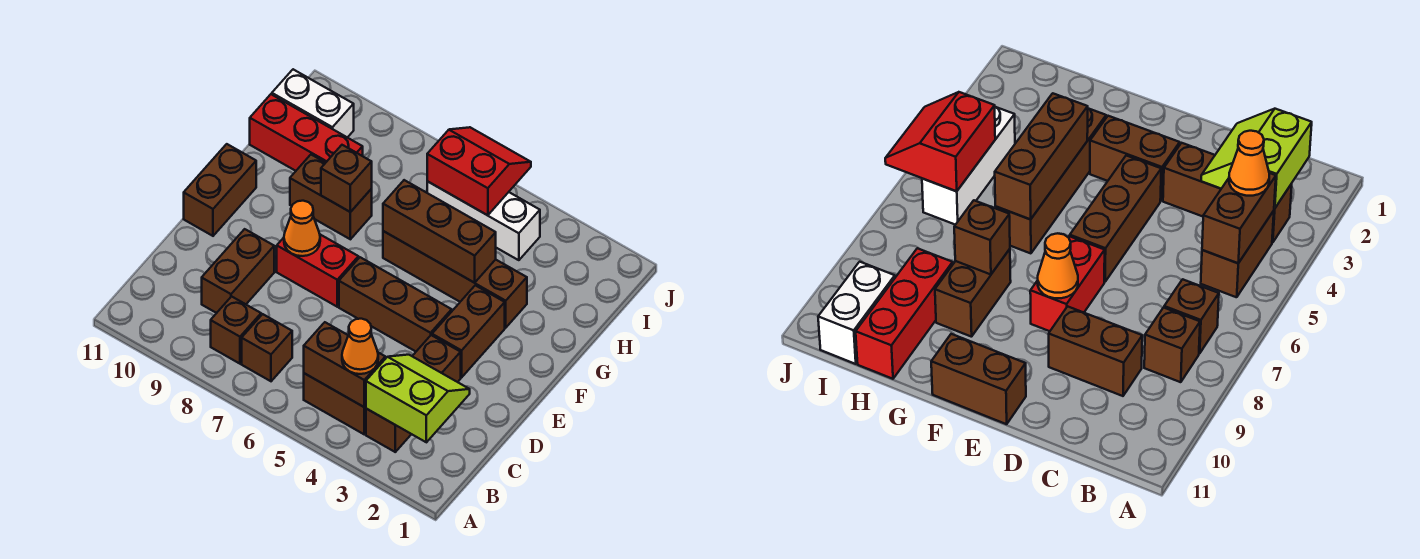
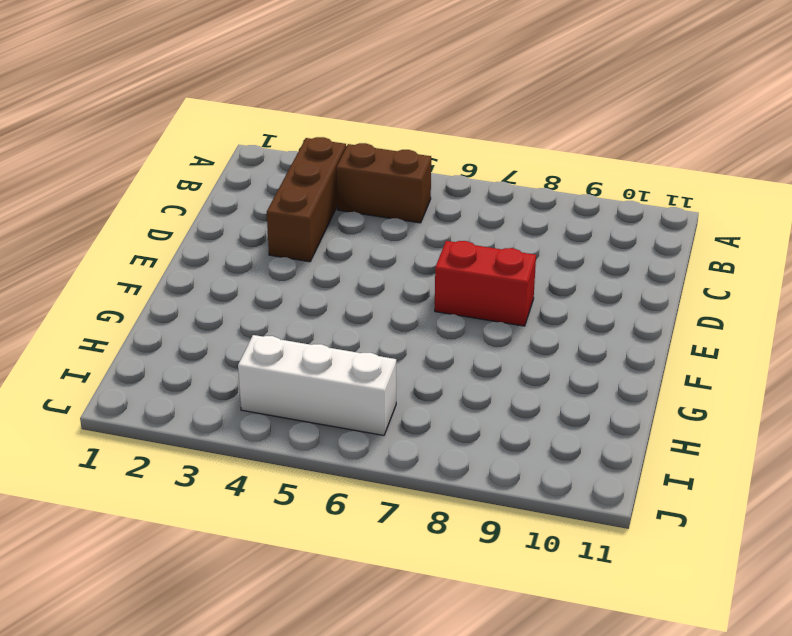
none -> brown brick B7 level 1
none -> brown brick B8 level 1
none -> brown brick C9:D9 level 1

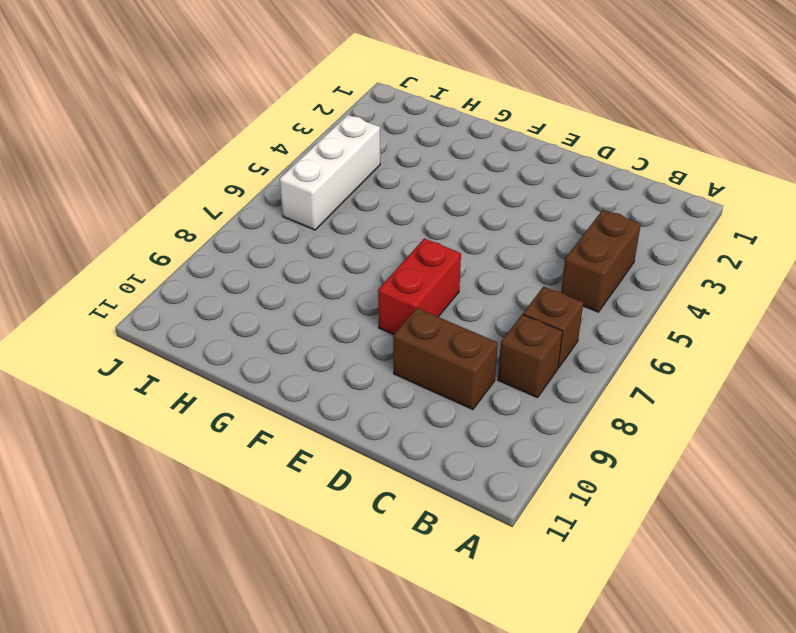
none -> brown brick B3:D3 level 1
none -> brown brick E3:F3 level 1
none -> brown brick E4:E6 level 1

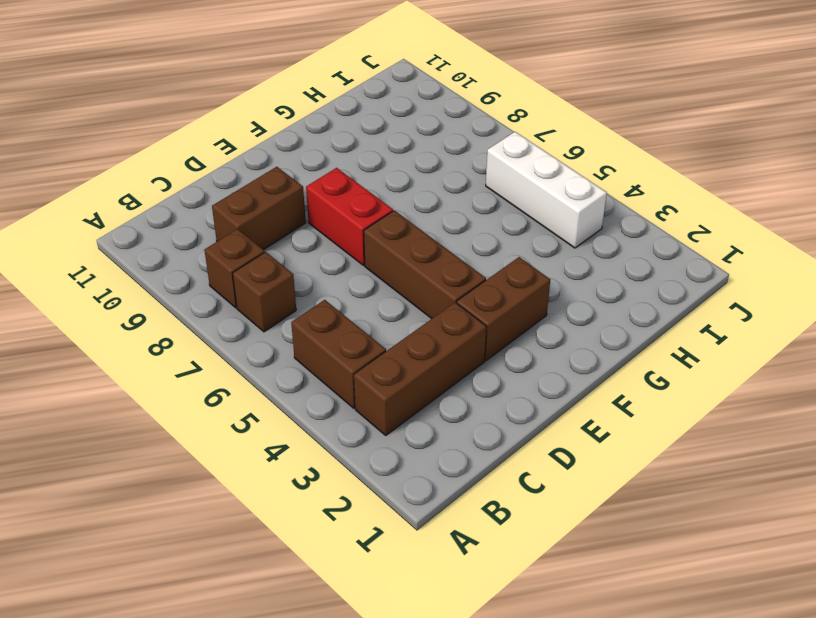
none -> brown brick E11:F11 level 1
none -> brown brick G3:G6 level 1
none -> brown brick G8:G9 level 1

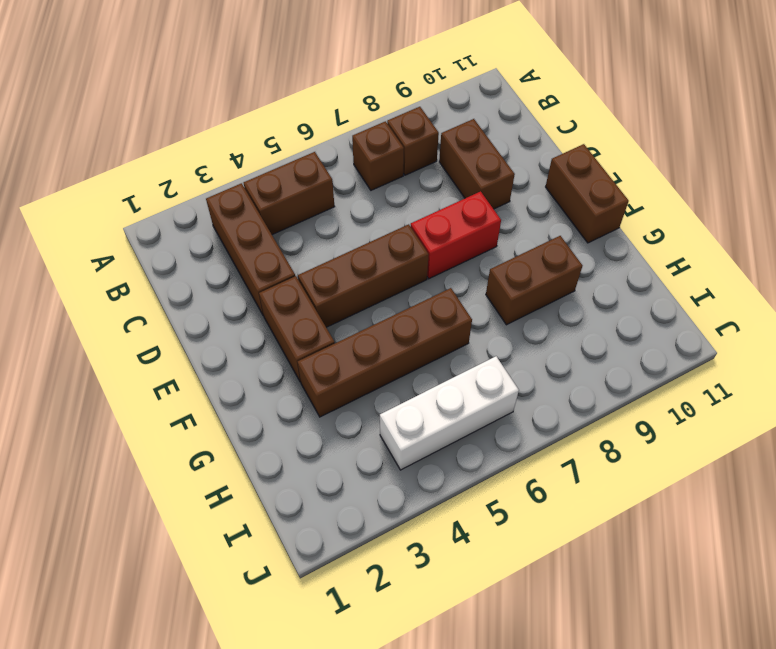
none -> red brick H9:H11 level 1
none -> white brick I10:I11 level 1
none -> lime slope B2:C3 level 2 top B

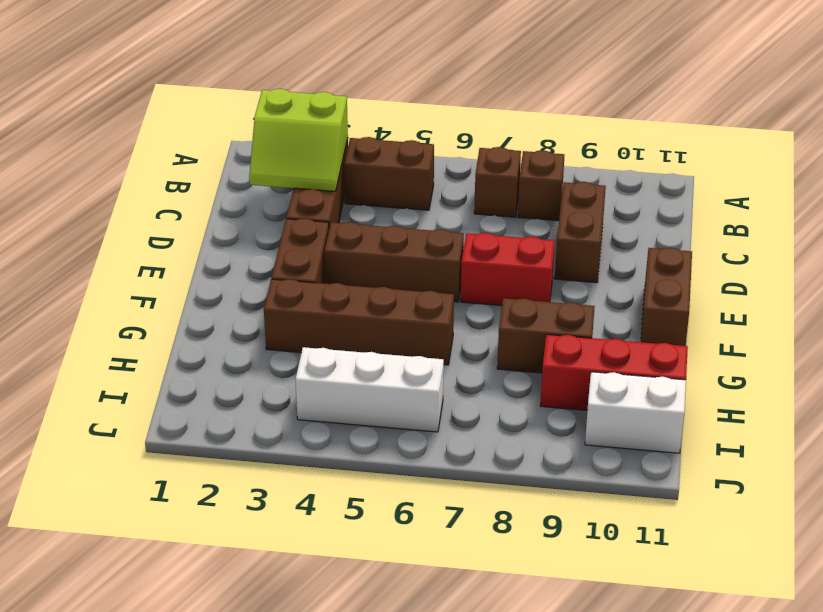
none -> brown brick B4:B5 level 2
none -> orange cone E8 level 2
none -> brown brick G4:G6 level 2

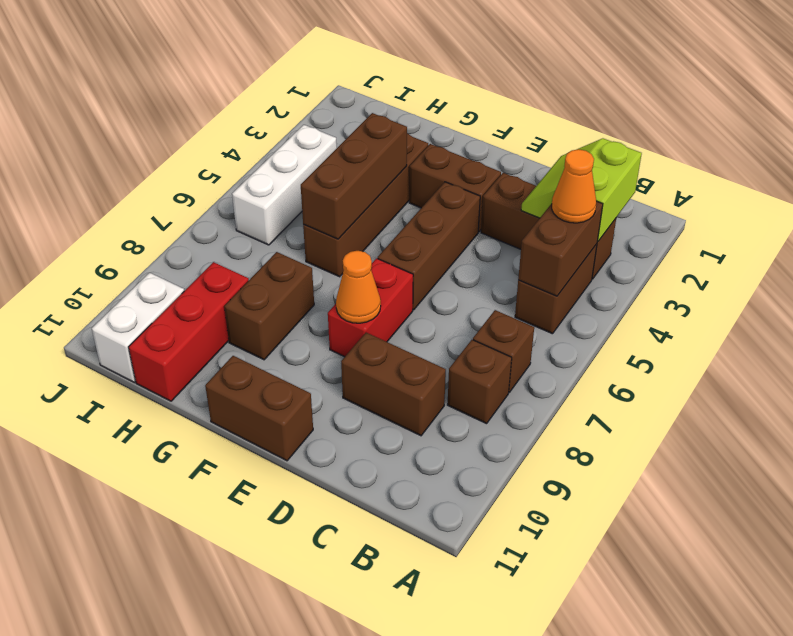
none -> brown brick G8 level 2
none -> red slope I5:J6 level 2 top I

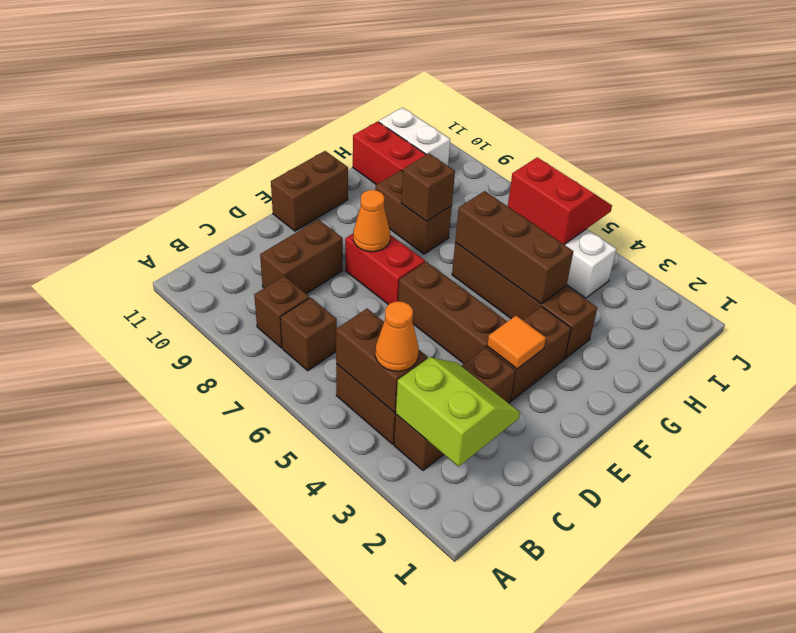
orange tile E3 level 2 -> none

